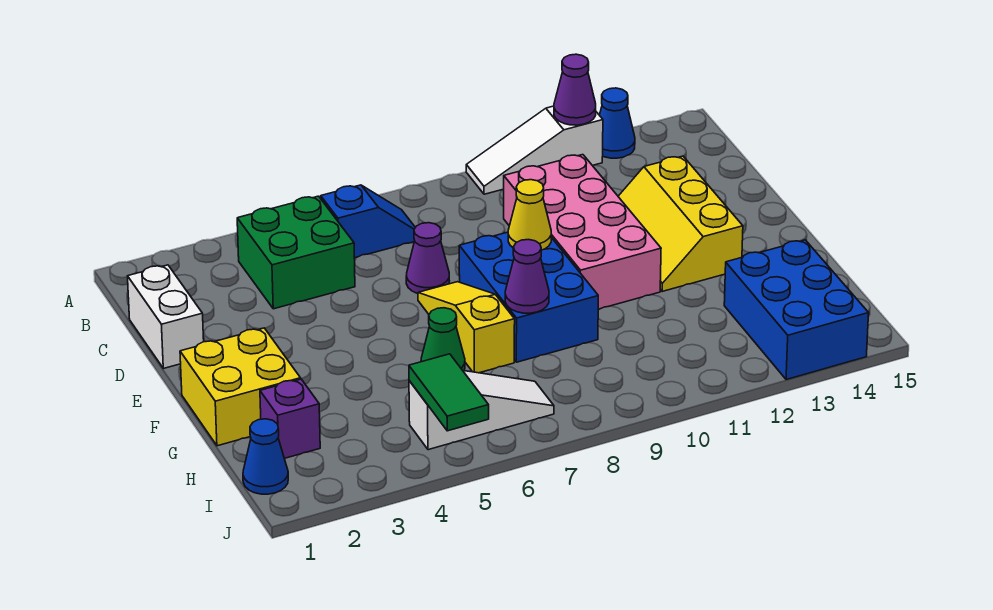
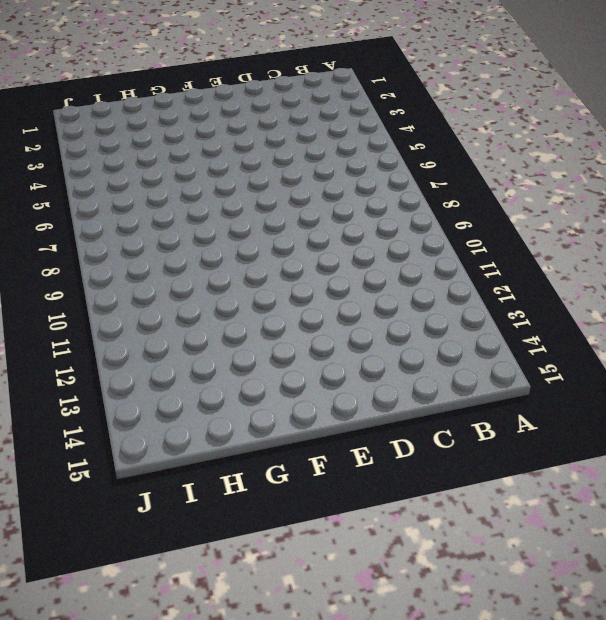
none -> white slope A10:A12 level 1 top 12
none -> blue cone A13 level 1
none -> green brick B4:C5 level 1

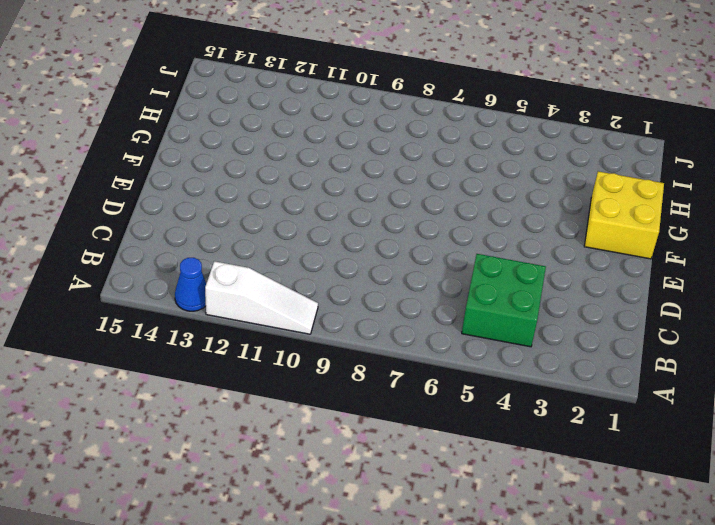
none -> blue slope B6:B7 level 1 top 6
none -> white brick C1:D1 level 1
none -> pink brick C10:F11 level 1

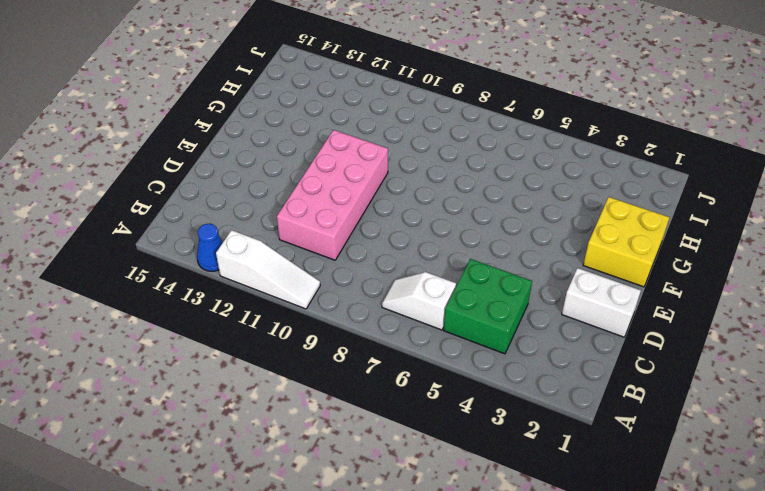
white slope B6:B7 level 1 top 6 -> blue slope B6:B7 level 1 top 6
white brick D1:D2 level 1 -> white brick C1:D1 level 1
none -> purple cone D7 level 1
none -> yellow slope D12:F13 level 1 top 13
none -> yellow slope E7:G7 level 1 top G

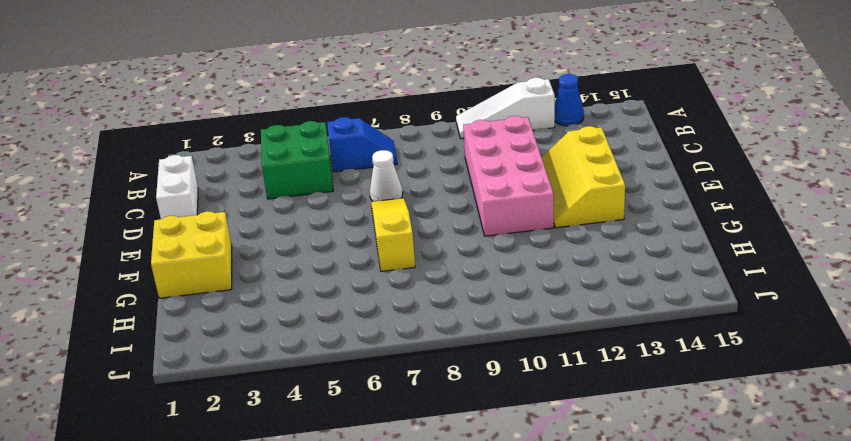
white cone D7 level 1 -> purple cone D7 level 1
none -> blue brick E8:G9 level 1
none -> green cone G6 level 1
none -> purple brick H2 level 1

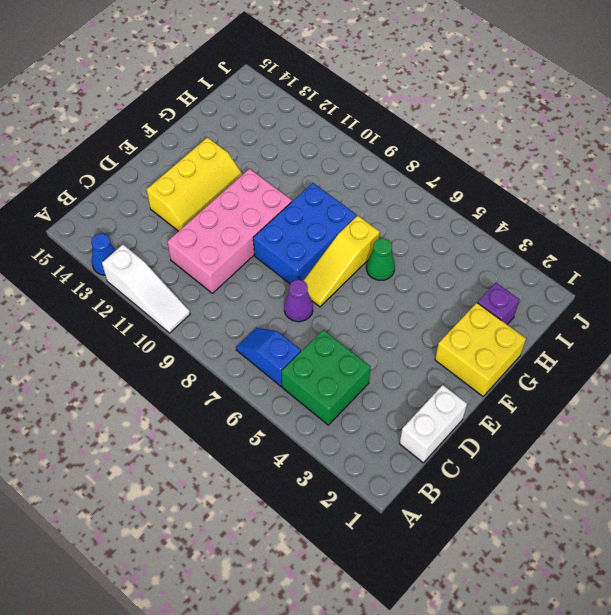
none -> blue brick H13:J14 level 1
none -> blue cone I1 level 1
none -> white slope I5:I7 level 1 top 5

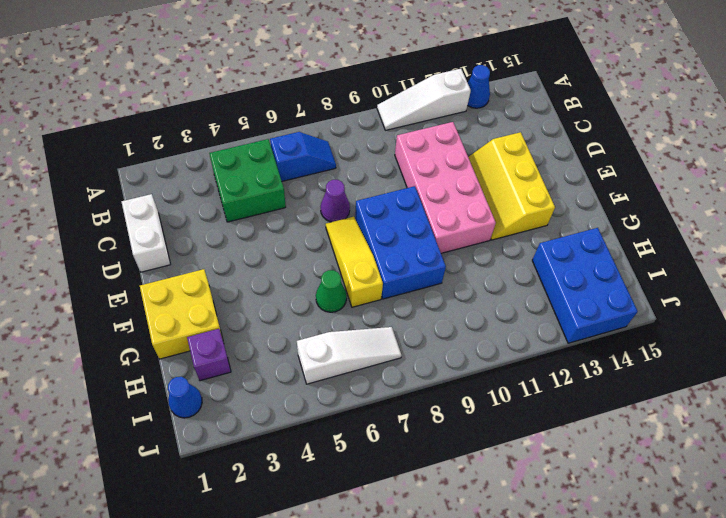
none -> purple cone A12 level 2
none -> yellow cone E9 level 2
none -> purple cone G8 level 2

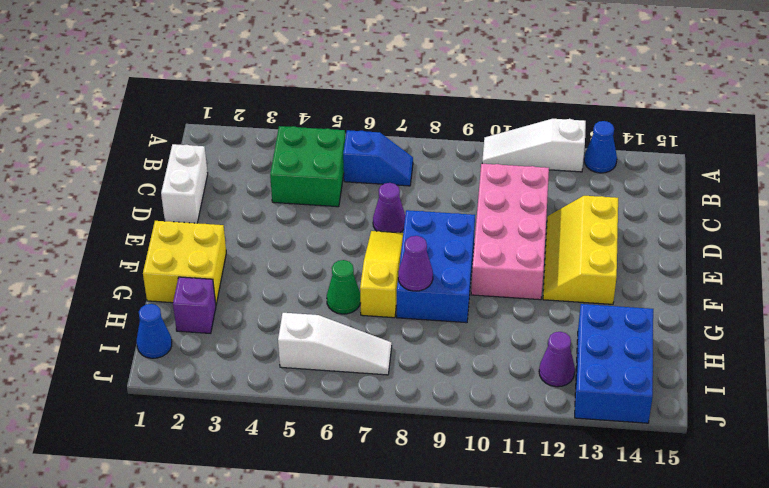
purple cone I12 level 1 -> purple cone A12 level 2
none -> yellow cone E9 level 2
none -> green tile I5:J5 level 2

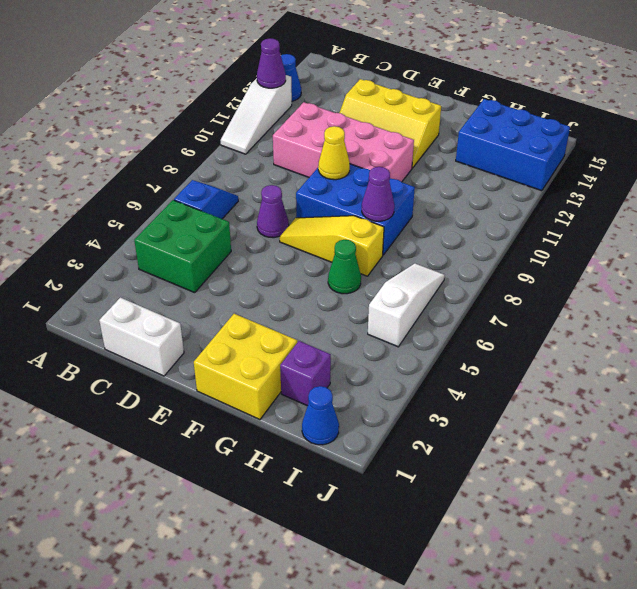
none -> green tile I5:J5 level 2

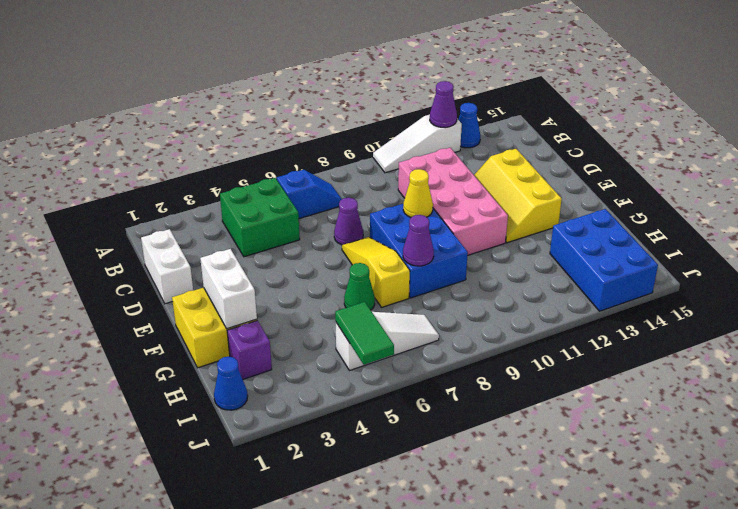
white brick F2:G2 level 2 -> none

